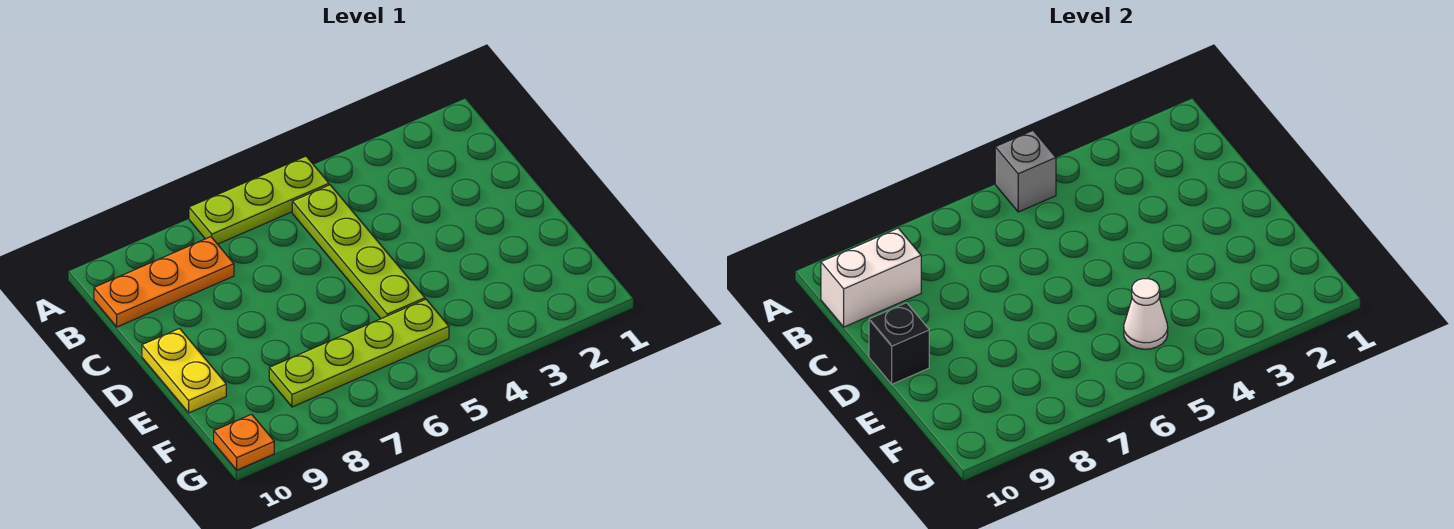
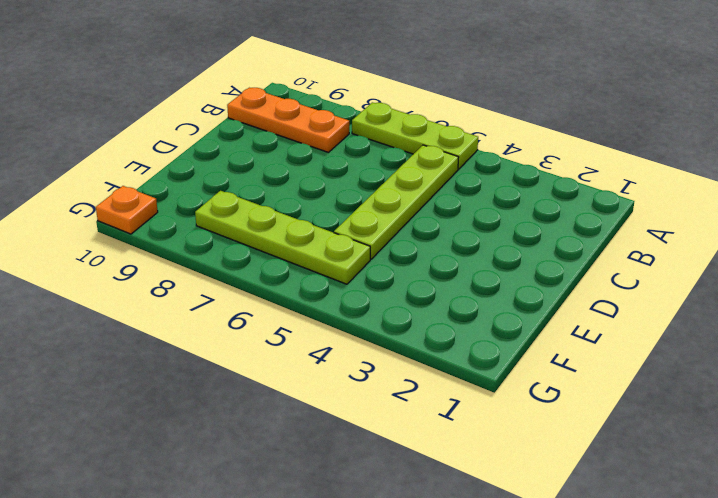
none -> yellow plate D10:E10 level 1
none -> grey brick A5 level 2

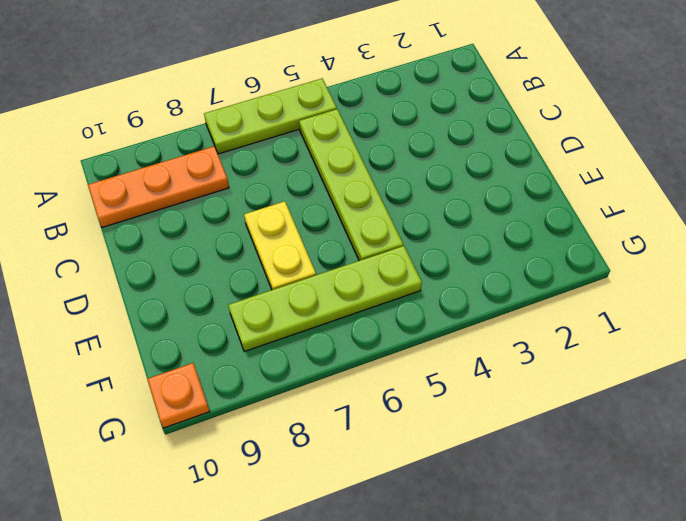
yellow plate D7:E7 level 1 -> yellow plate D10:E10 level 1
none -> grey brick A5 level 2
none -> white brick B9:B10 level 2

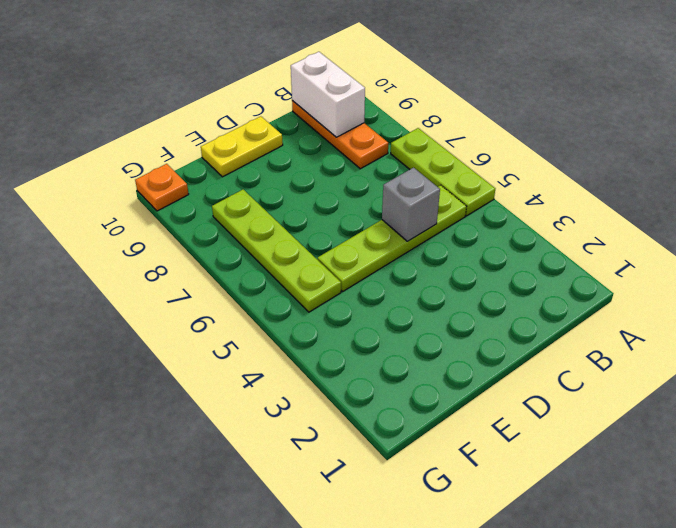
grey brick C5 level 2 -> grey brick A5 level 2
none -> black brick D10 level 2
none -> white cone F5 level 2

